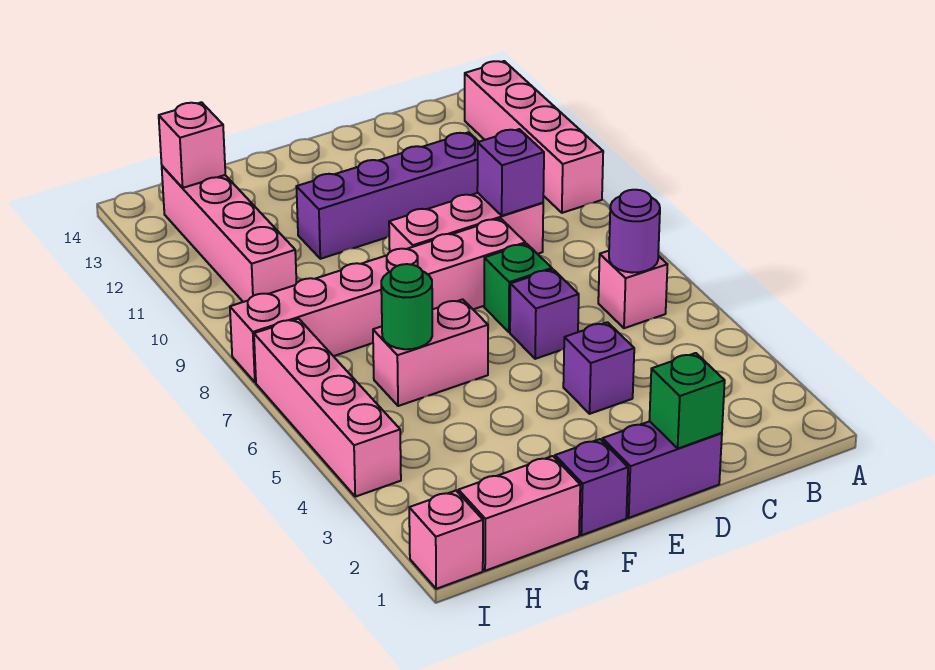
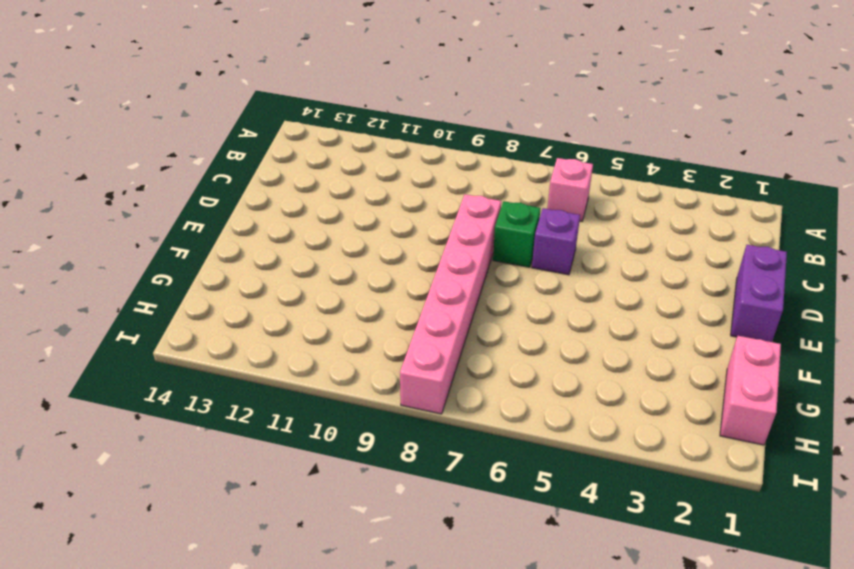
none -> pink brick A10:A13 level 1
none -> pink brick C9:E9 level 1
none -> purple brick C11:F11 level 1

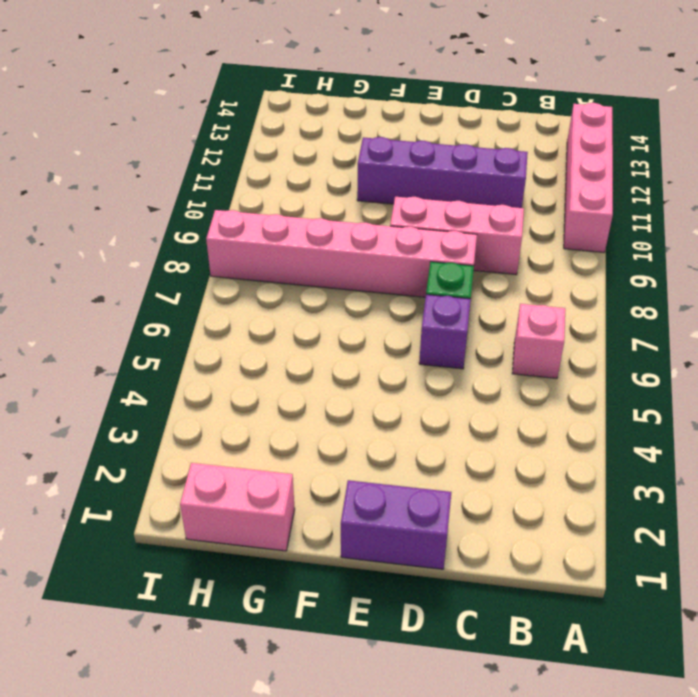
none -> purple brick D4 level 1
none -> purple brick F1 level 1
none -> pink brick F6:G6 level 1

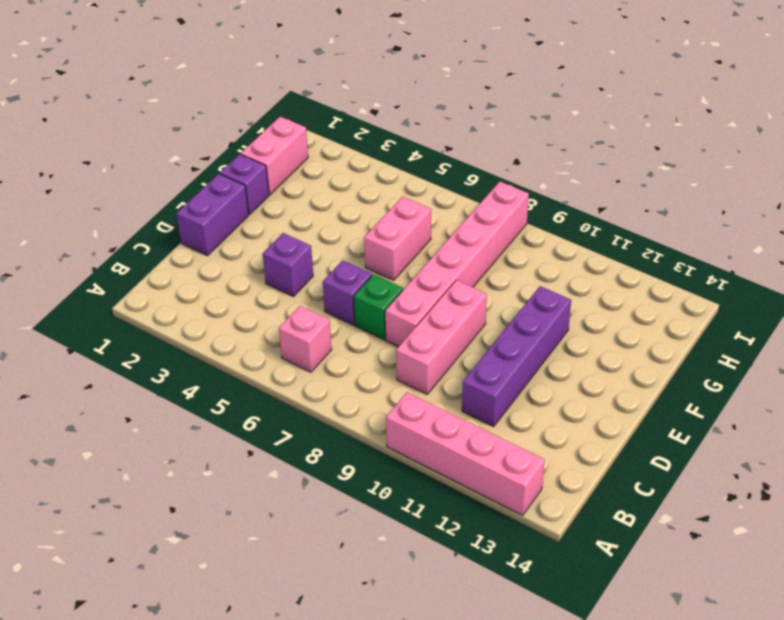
none -> pink brick H10:H13 level 1
none -> pink brick I1 level 1
none -> pink brick I4:I7 level 1

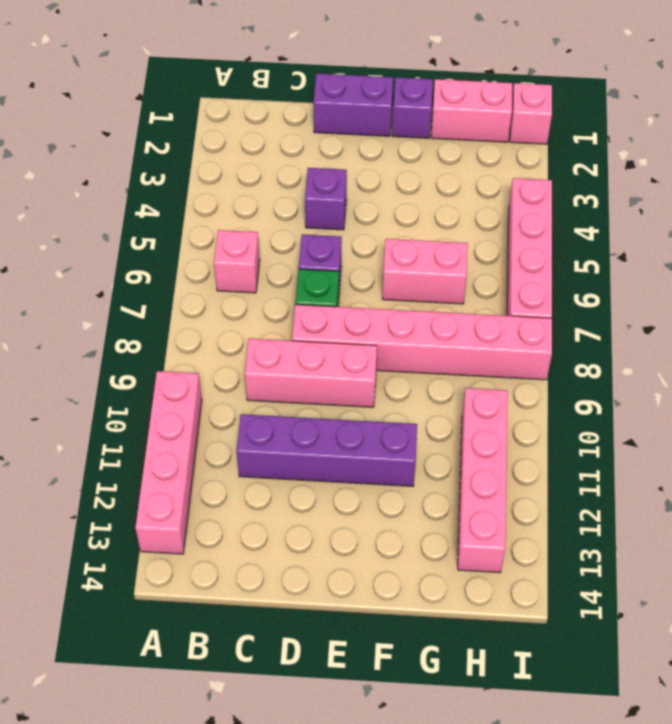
none -> purple round brick B6 level 2
none -> purple brick C9 level 2
none -> green brick D1 level 2

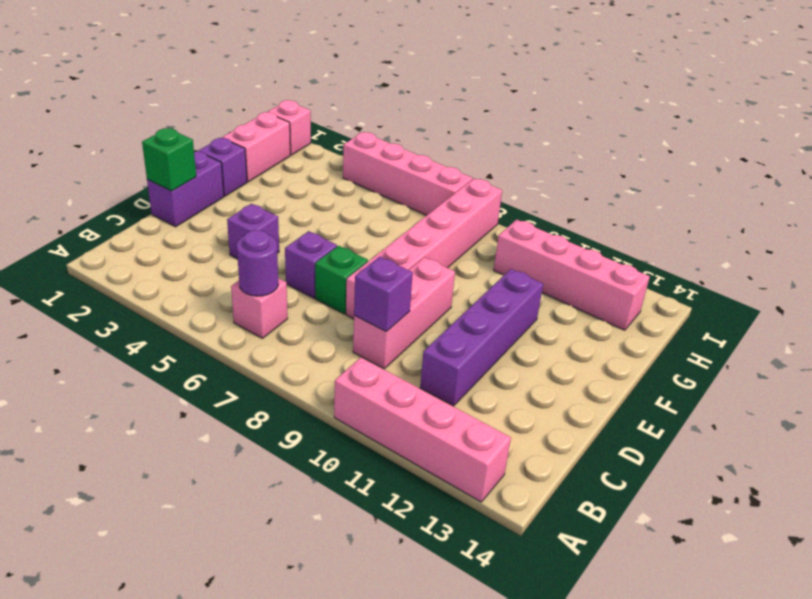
none -> pink brick F6:G6 level 1
none -> green round brick G6 level 2
none -> pink brick H13 level 2

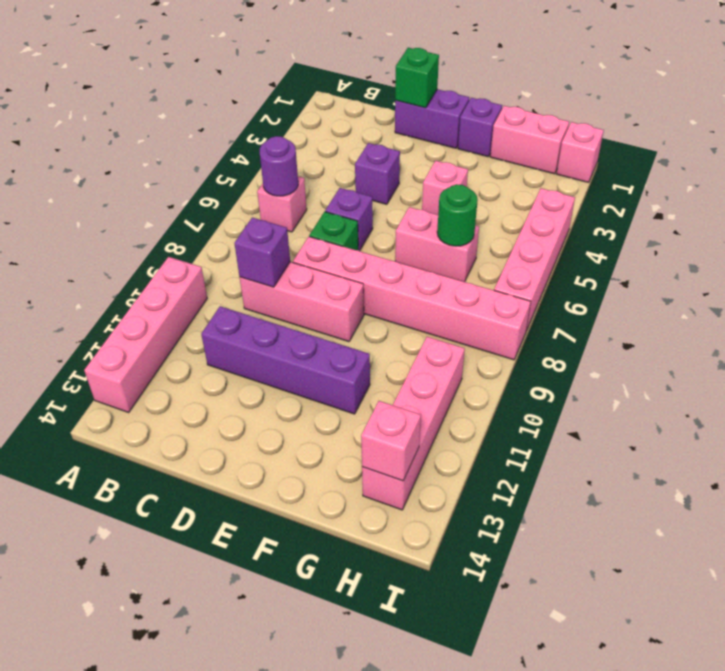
pink brick F4 level 1 -> none

